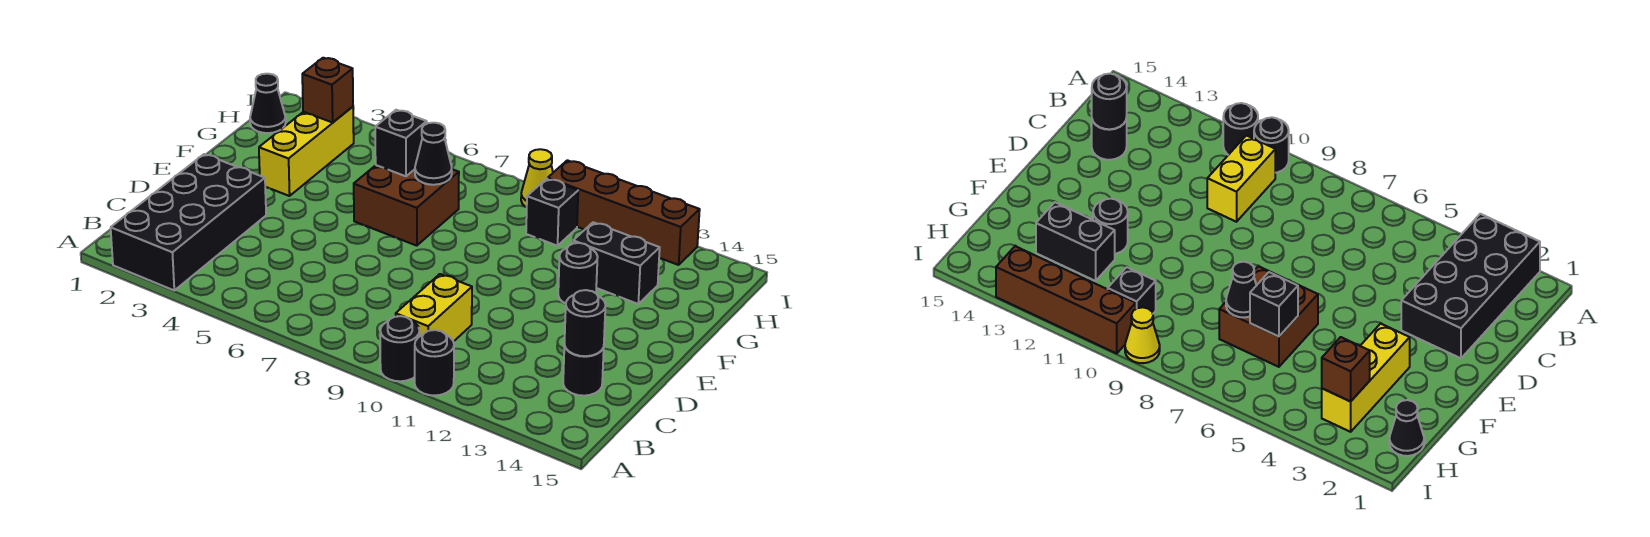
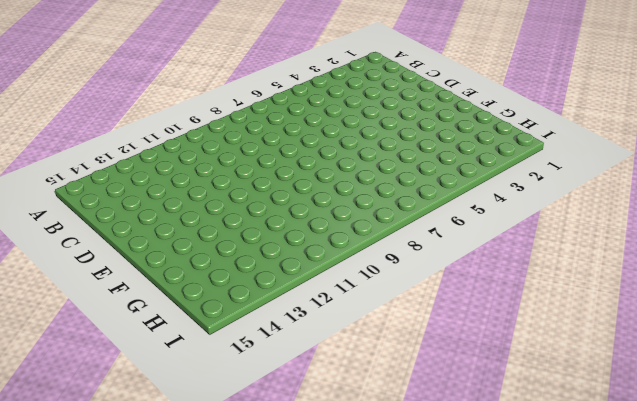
none -> black brick A2:D3 level 1
none -> black round brick A10 level 1
none -> black round brick A11 level 1

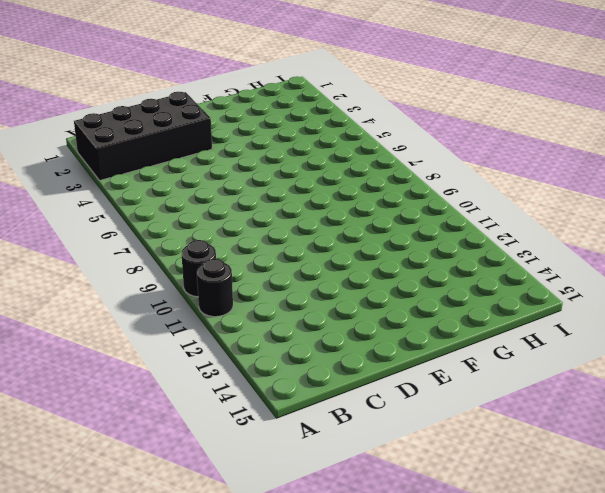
none -> yellow brick B10:C10 level 1
none -> black round brick C14 level 1
none -> yellow brick F3:H3 level 1

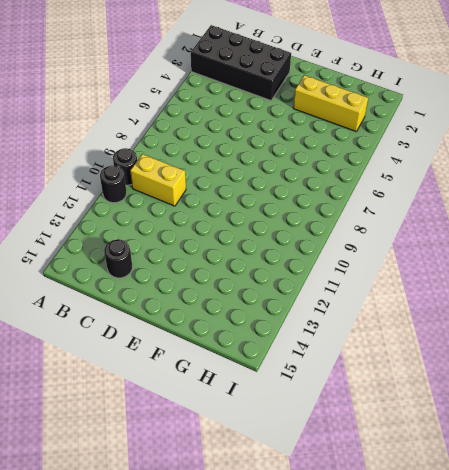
none -> brown brick F6:G7 level 1
none -> black round brick F12 level 1
none -> black brick G12:G13 level 1

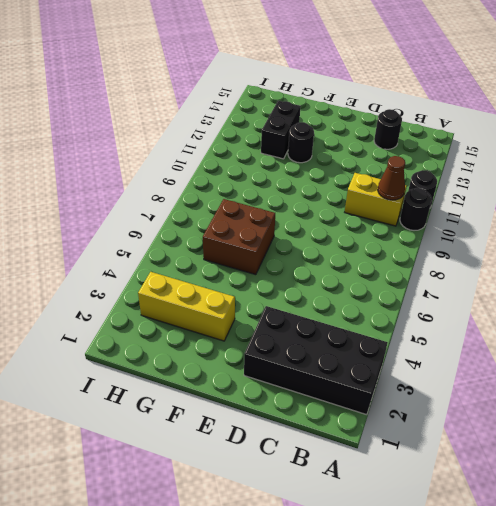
brown cone B10 level 2 -> none
none -> black cone H1 level 1
none -> black brick H10 level 1
none -> yellow cone I9 level 1

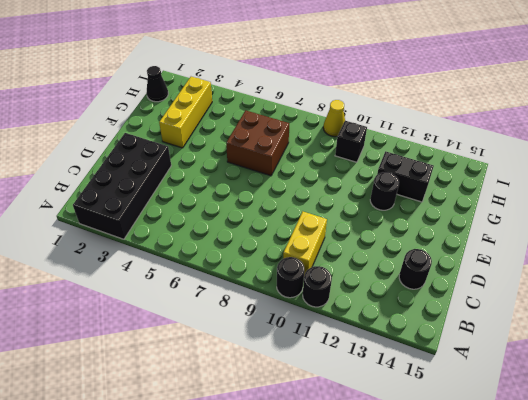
none -> brown brick I10:I13 level 1
none -> black round brick C14 level 2
none -> black brick G6 level 2

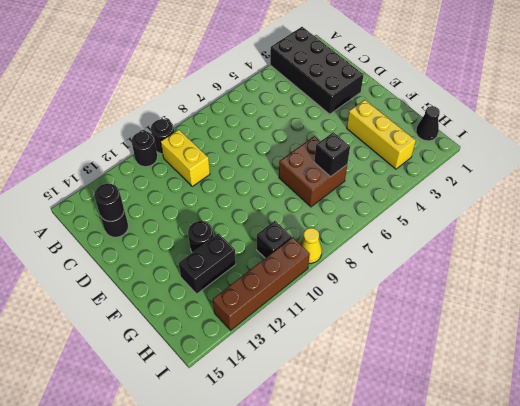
none -> black cone G7 level 2
none -> brown brick H3 level 2

